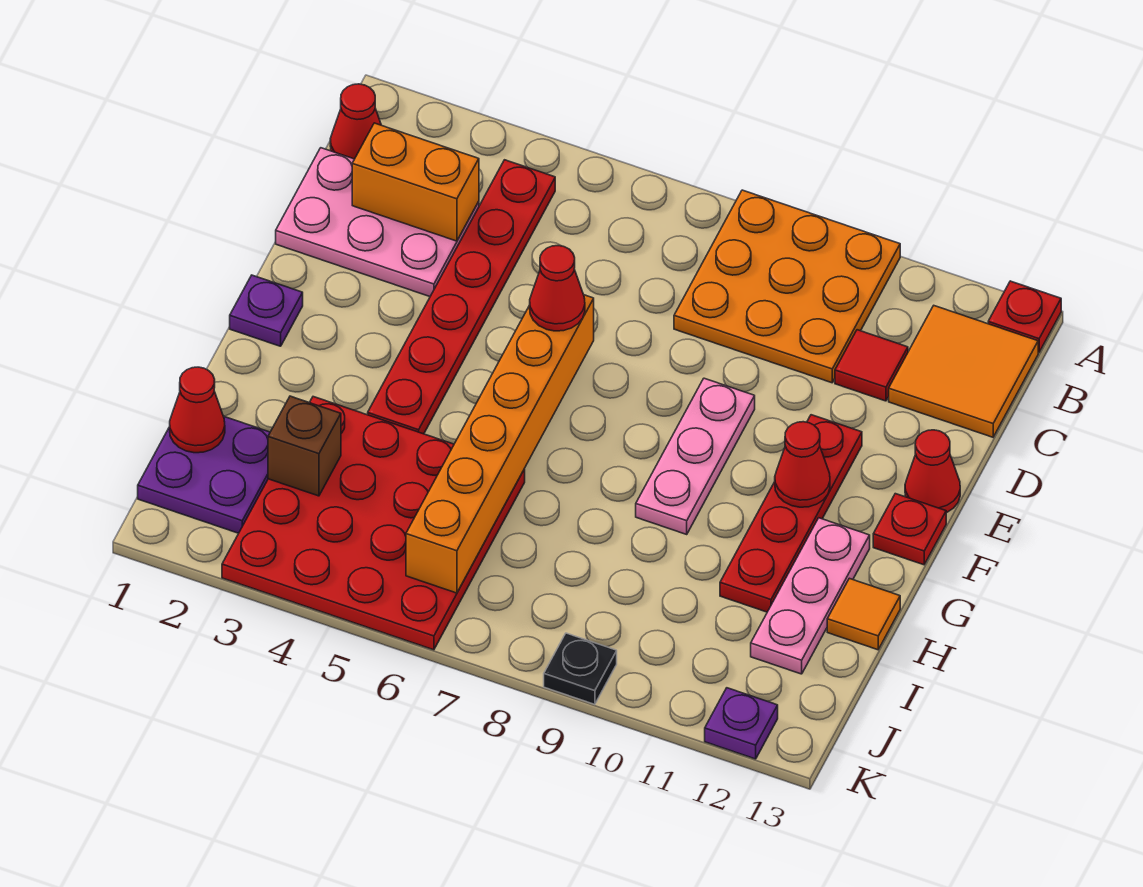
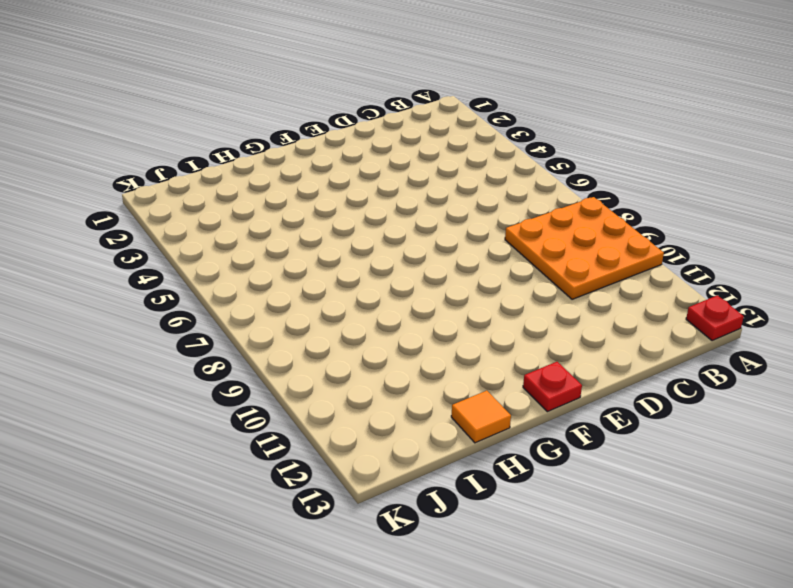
none -> red cone B1 level 1
none -> red plate B4:G4 level 1
none -> orange tile B12:C13 level 1

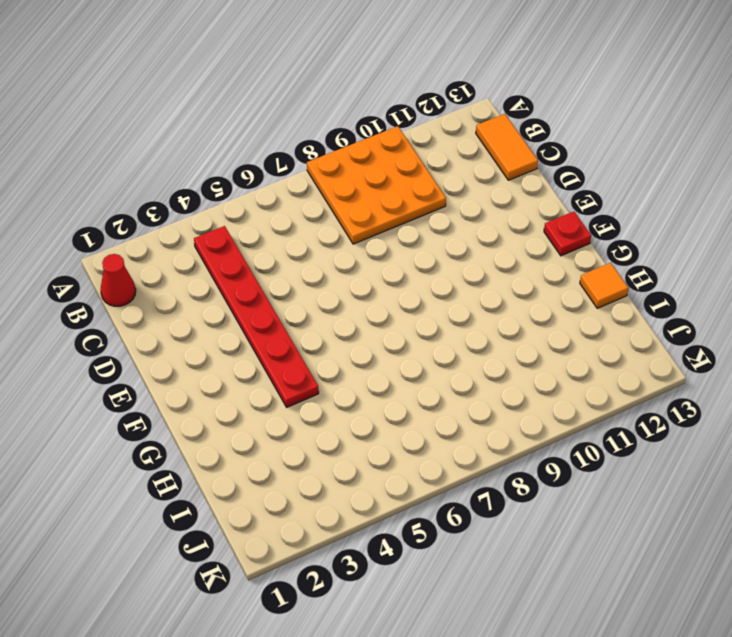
orange tile B13:C13 level 1 -> orange tile B12:C13 level 1
none -> red plate A13 level 1
none -> pink plate C1:D3 level 1
none -> red tile C11 level 1

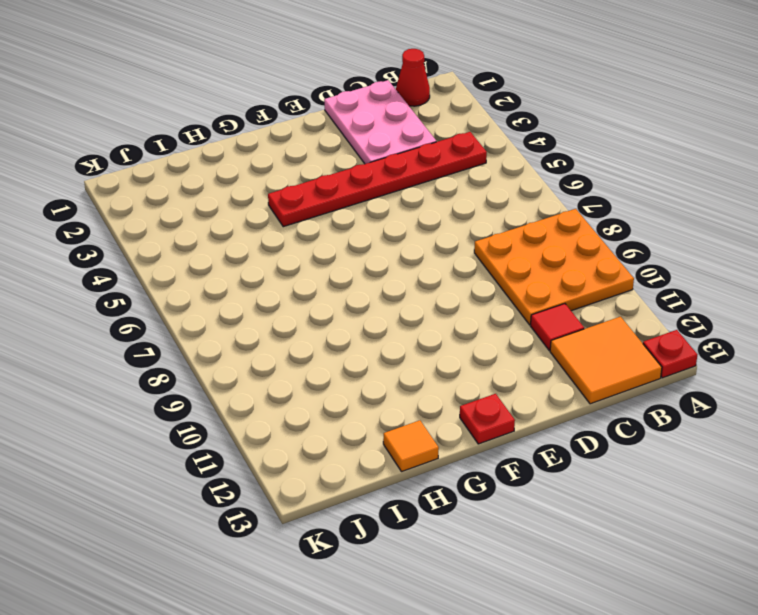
none -> pink plate E9:G9 level 1
none -> red plate E11:H11 level 1
none -> red cone E13 level 1

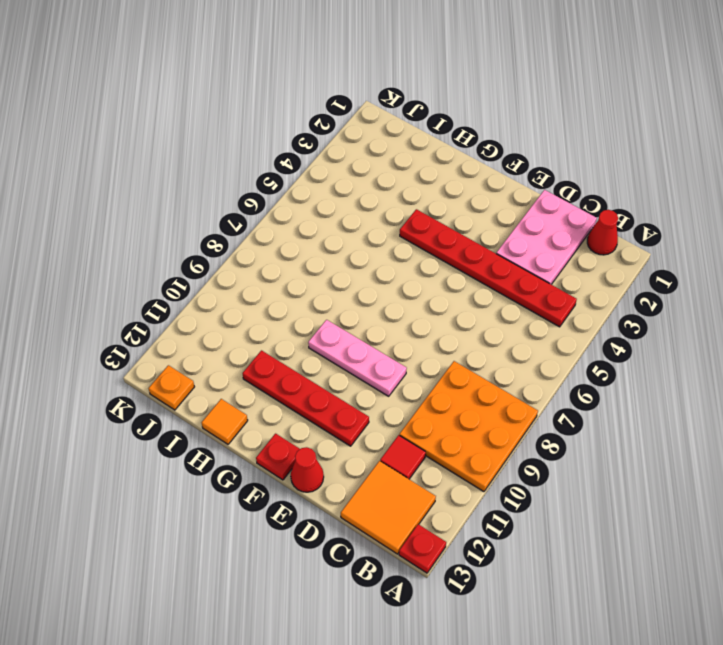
orange plate J13 level 1 -> none
none -> purple plate F1 level 1
none -> pink plate G12:I12 level 1
none -> red plate H3:K6 level 1

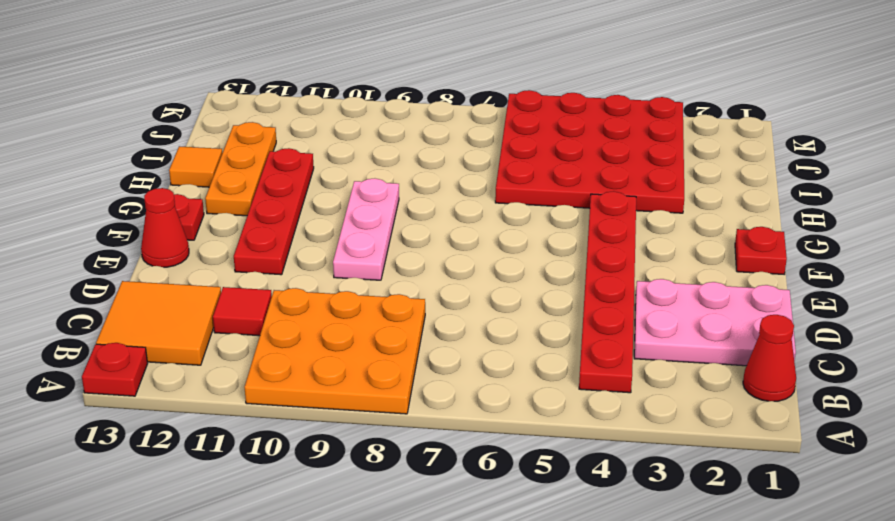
red plate F1 level 1 -> purple plate F1 level 1
orange plate G12:I12 level 1 -> pink plate G12:I12 level 1
none -> purple plate I1:J2 level 1
none -> black plate K9 level 1
none -> purple plate K12 level 1

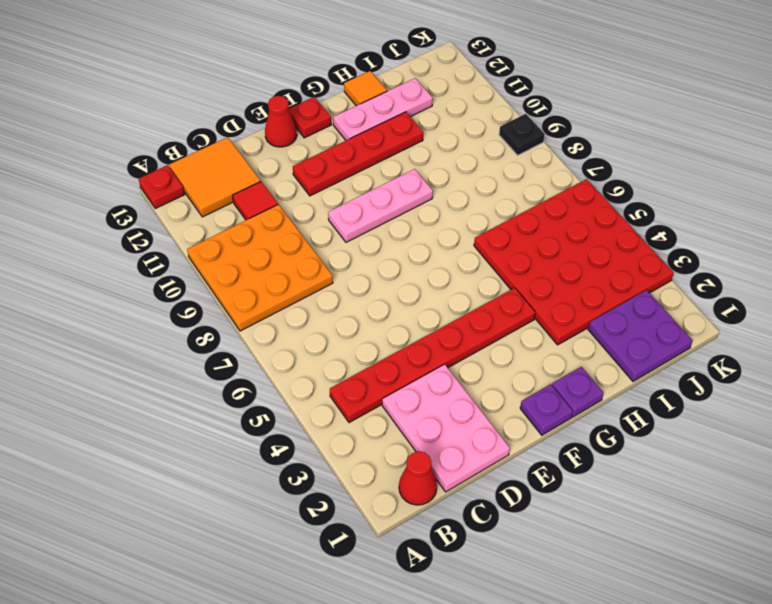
purple plate G1 level 1 -> purple plate K12 level 1
none -> orange brick C2:C3 level 2
none -> orange brick E6:J6 level 2
none -> red cone F11 level 2

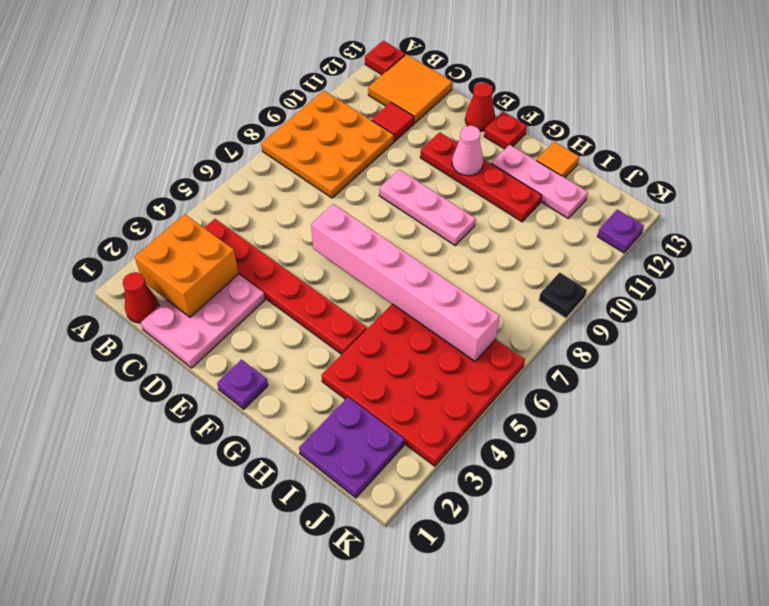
orange brick B2:C3 level 2 -> orange brick C2:C3 level 2
pink brick E6:J6 level 2 -> orange brick E6:J6 level 2
pink cone F11 level 2 -> red cone F11 level 2
none -> red cone I1 level 2
none -> brown brick I3 level 2
none -> red cone E6 level 3

